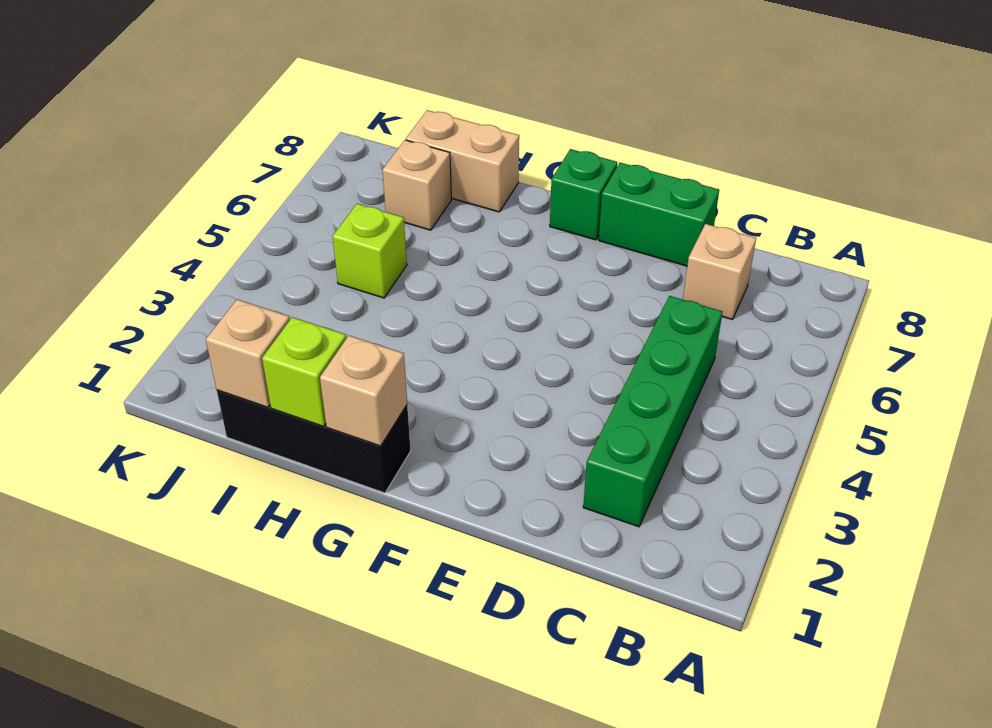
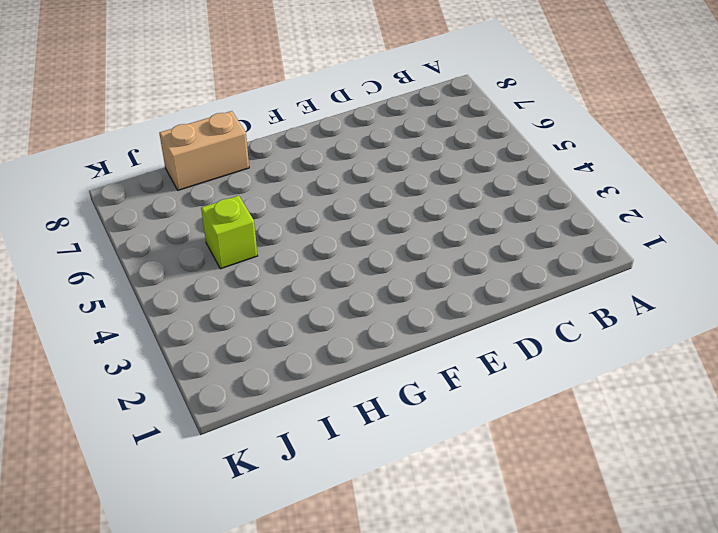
none -> green brick C2:C5 level 1
none -> tan brick C7 level 1

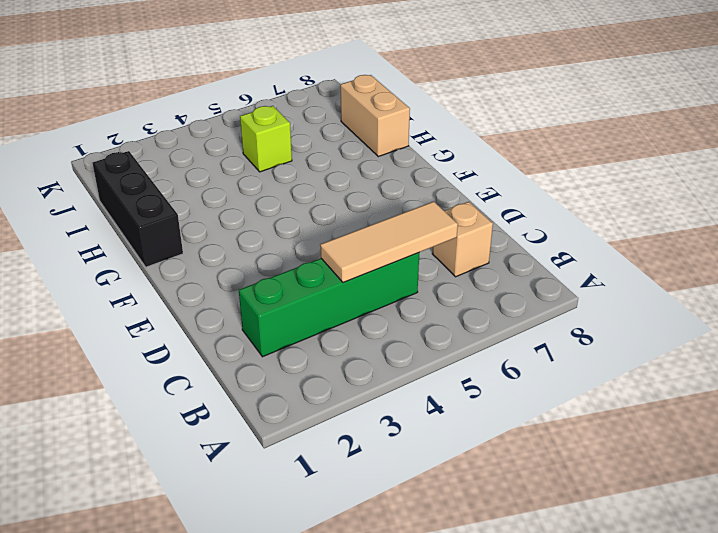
tan tile C4:C6 level 2 -> none
none -> green brick D8:E8 level 1
none -> green brick F8 level 1

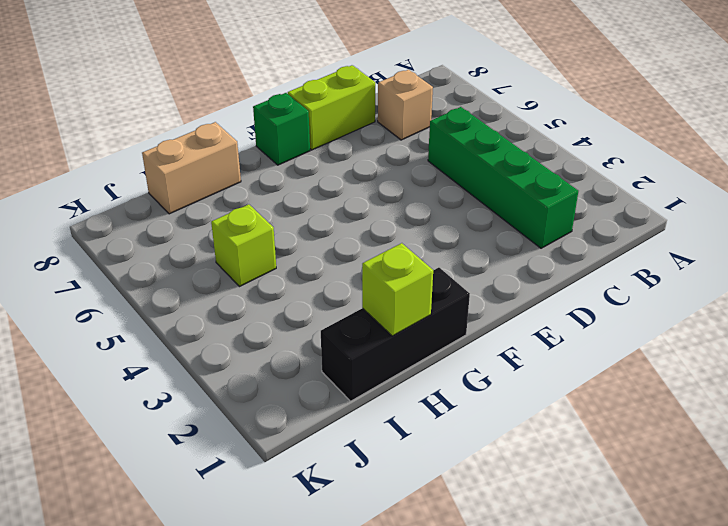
lime brick D8:E8 level 1 -> green brick D8:E8 level 1
none -> tan brick I7 level 1
none -> tan brick G1 level 2

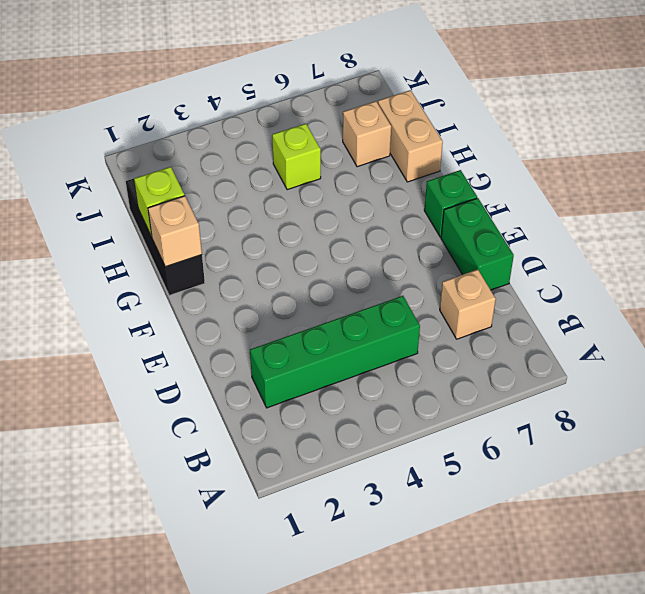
none -> tan brick I1 level 2

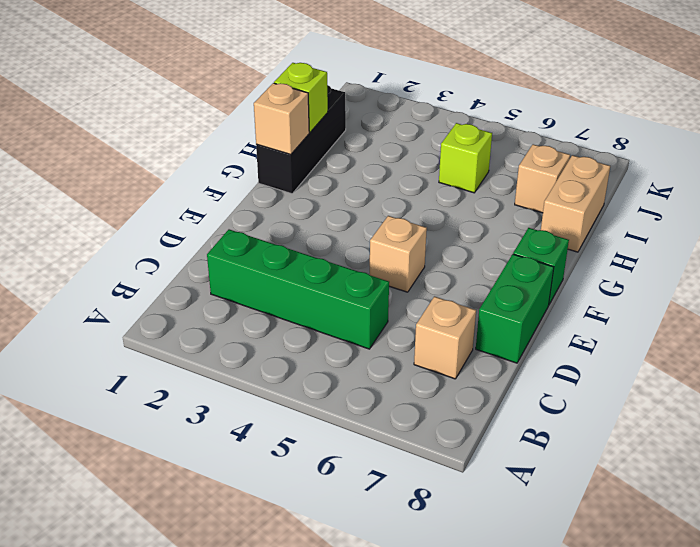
tan brick E5 level 1 -> tan brick I1 level 2

